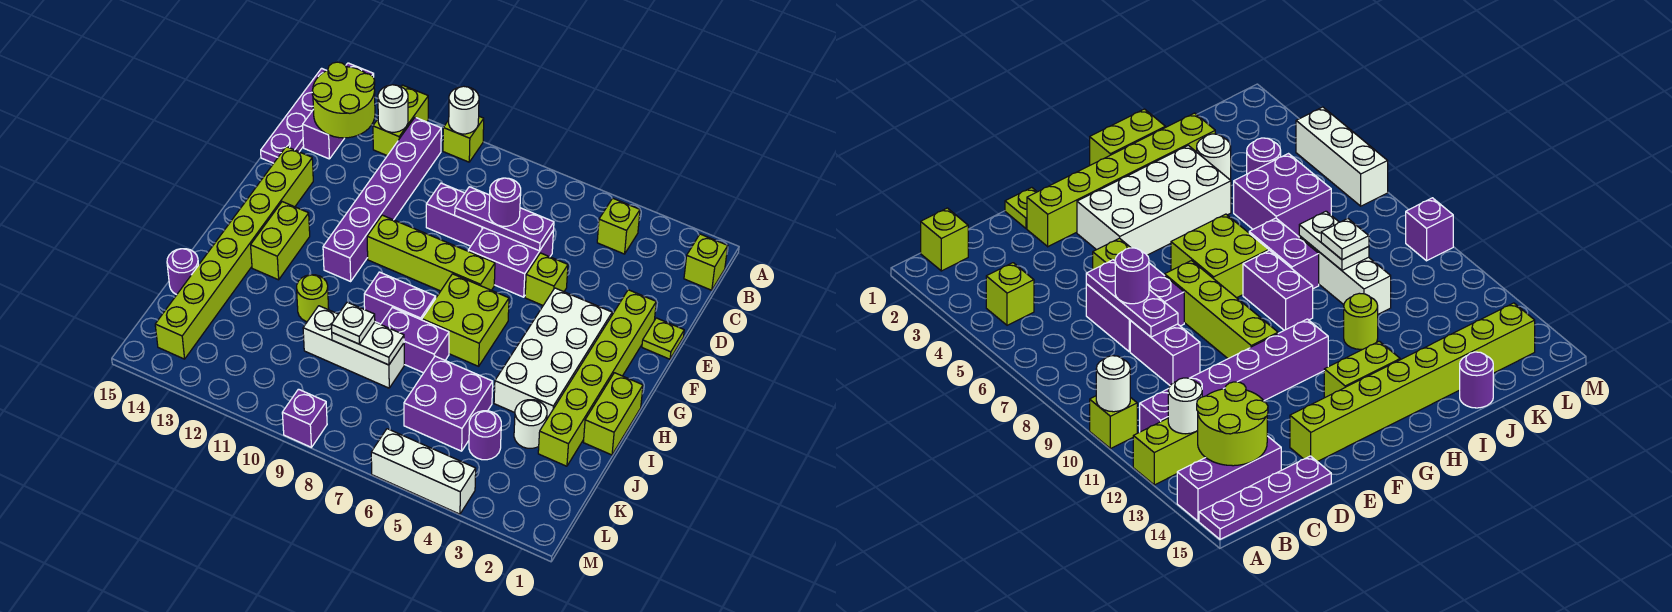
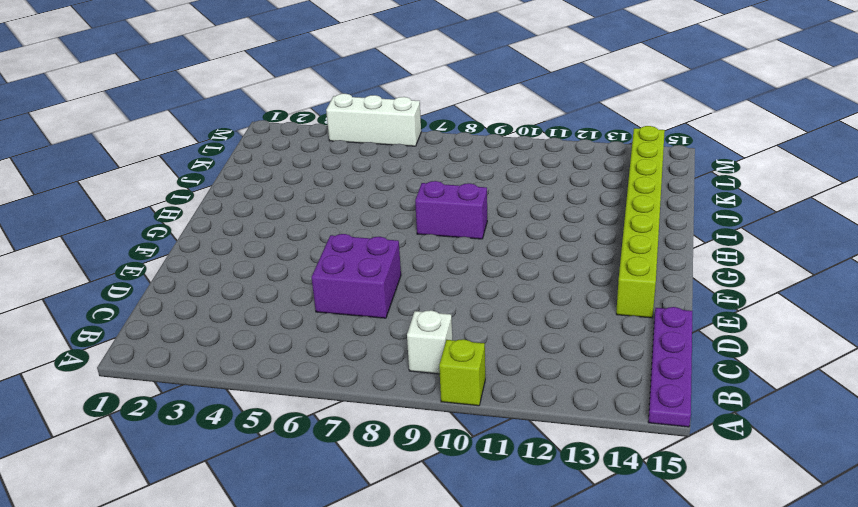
white brick B9 level 1 -> none
none -> lime brick A12:B12 level 1
none -> purple brick A14:C14 level 1
none -> lime brick B1 level 1
none -> lime brick B4 level 1

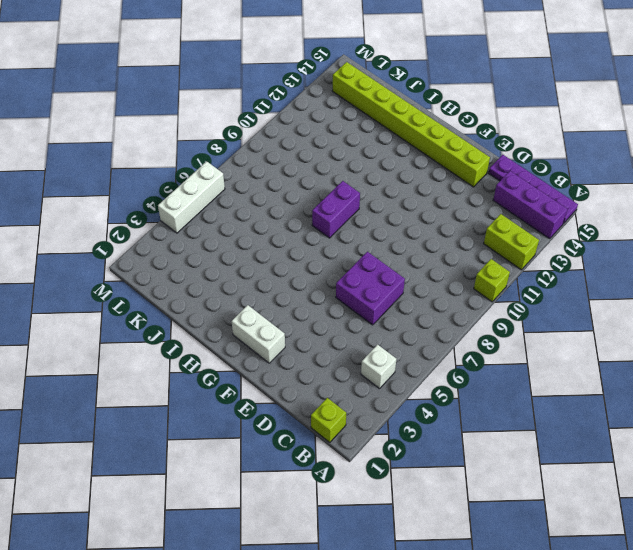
white brick B4 level 1 -> lime brick B4 level 1
white brick F2:G2 level 1 -> lime brick E2:J2 level 1
none -> purple brick B11:G11 level 1
none -> purple brick D8:D9 level 1
none -> lime plate E1 level 1
none -> lime brick E5 level 1

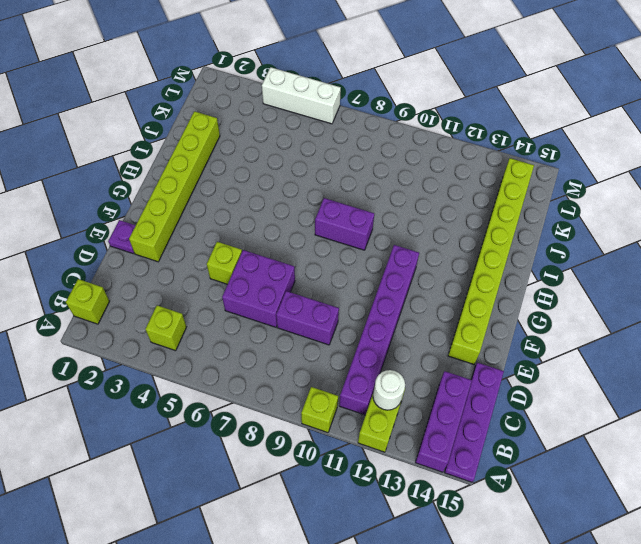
purple plate E1 level 1 -> lime plate E1 level 1
none -> white brick F3:I4 level 1
none -> lime brick F7:F10 level 1
none -> lime brick G6:H7 level 1
none -> lime brick G13:H13 level 1

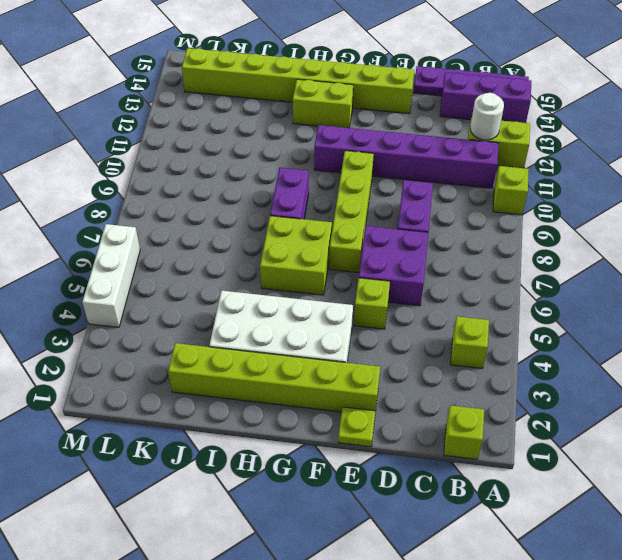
none -> lime brick H1:I1 level 1
none -> purple brick I7:I8 level 1
none -> lime round brick I11 level 1
none -> white round brick J3 level 1

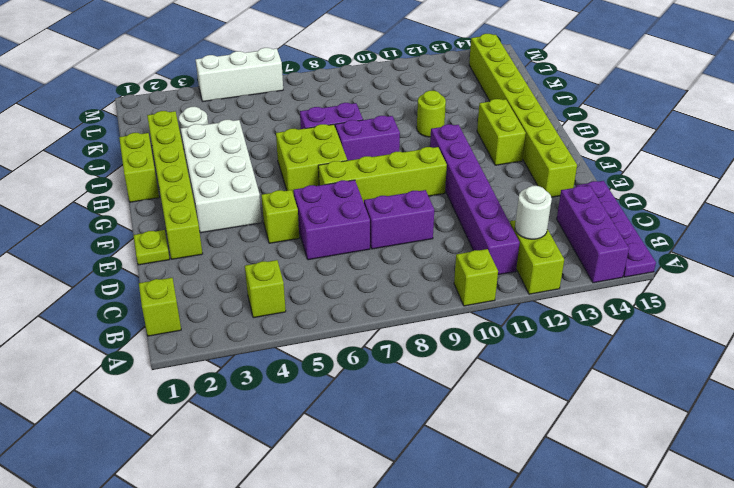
none -> purple brick J5:K6 level 1
none -> white brick J8:J10 level 1
none -> purple round brick J15 level 1
none -> purple round brick K4 level 1

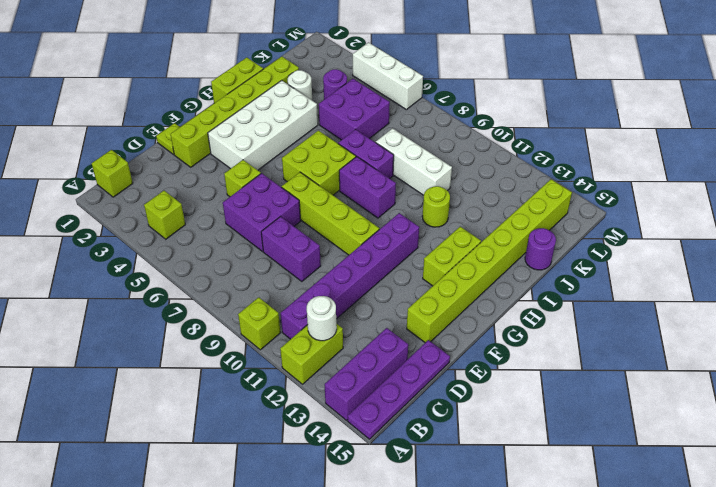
none -> purple brick M9 level 1
none -> white round brick A10 level 2
none -> lime round brick B13:C14 level 2
none -> purple plate D6:D8 level 2

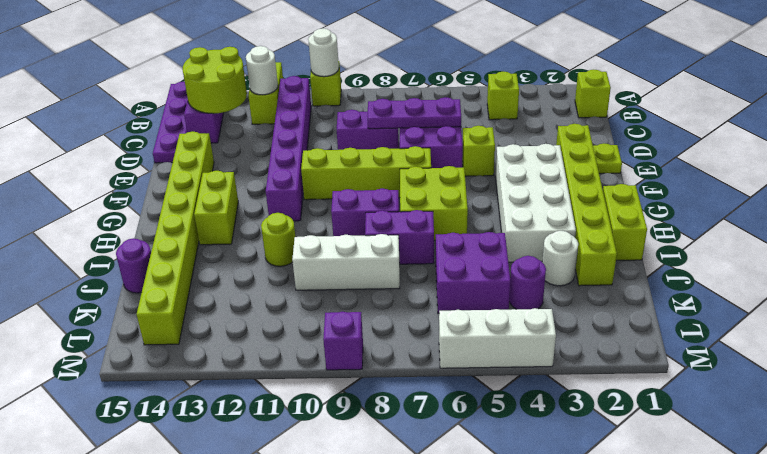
none -> white plate J8:J9 level 2
none -> purple round brick D7 level 3
none -> white plate J9 level 3

